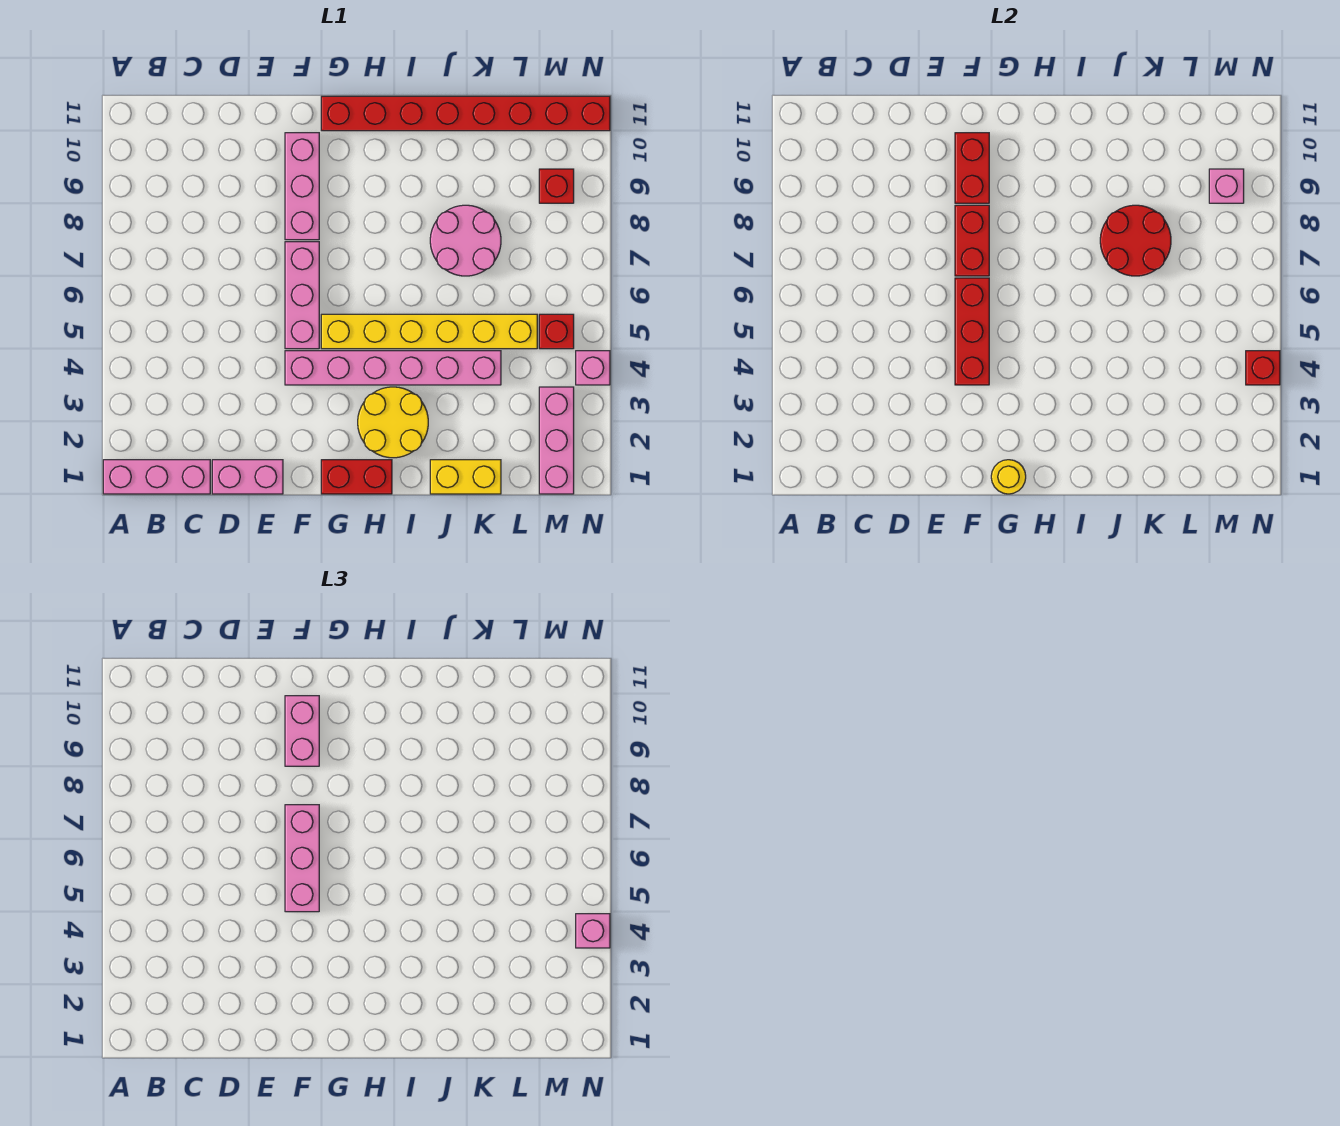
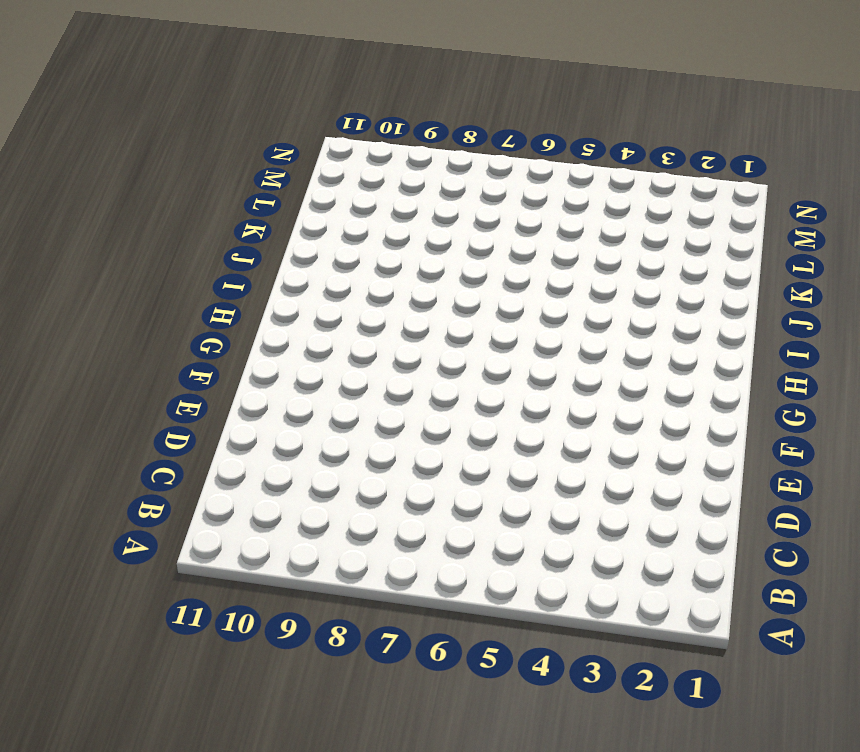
none -> pink brick A1:C1 level 1
none -> pink brick D1:E1 level 1
none -> pink brick F4:K4 level 1

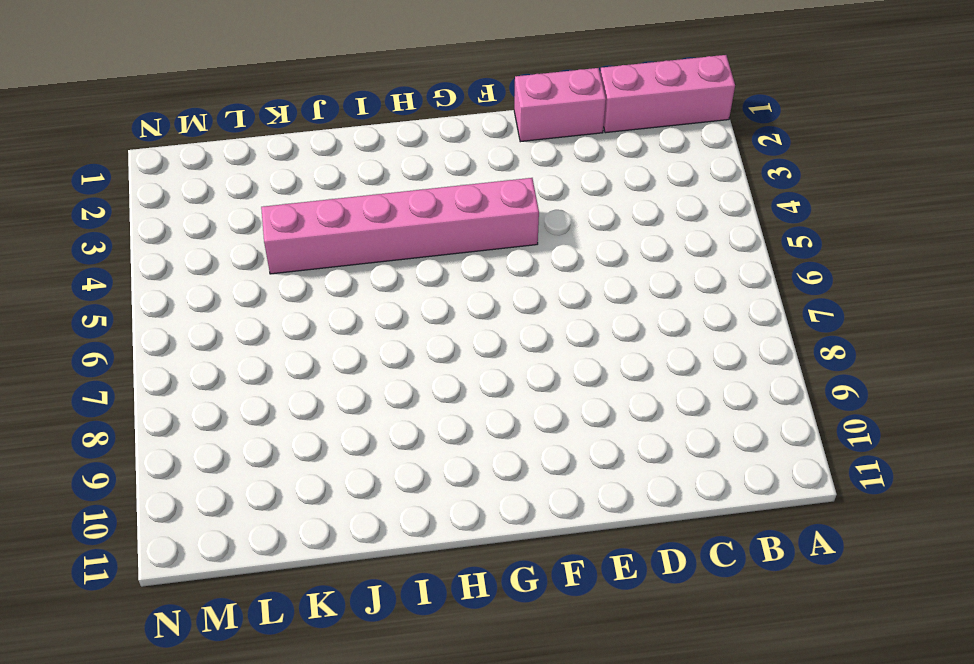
none -> pink brick F5:F7 level 1
none -> pink brick F8:F10 level 1
none -> red brick G1:H1 level 1

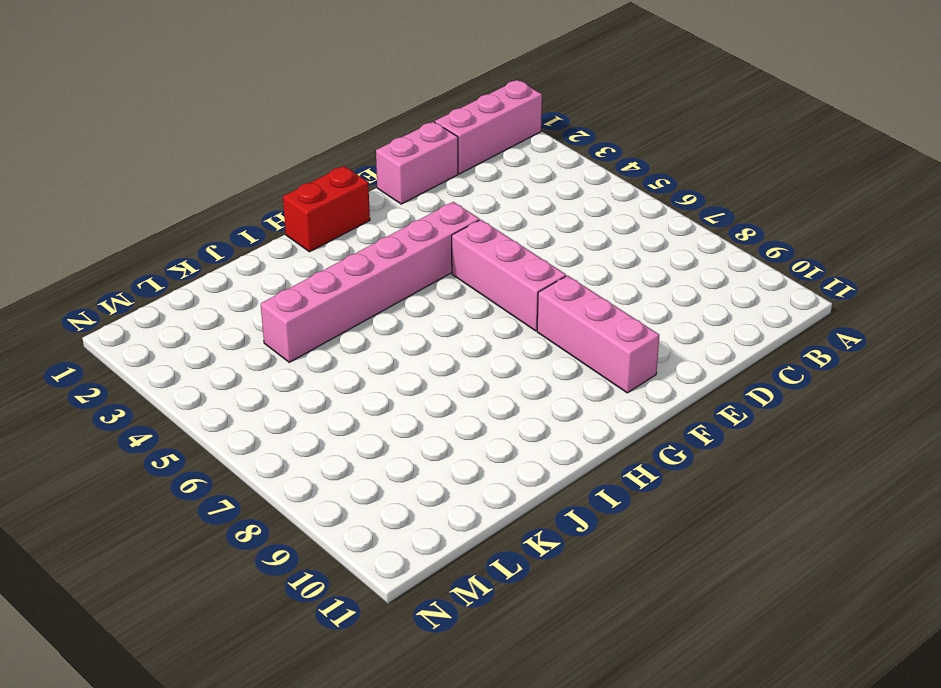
none -> yellow brick G5:L5 level 1
none -> red brick G11:N11 level 1
none -> yellow round brick H2:I3 level 1

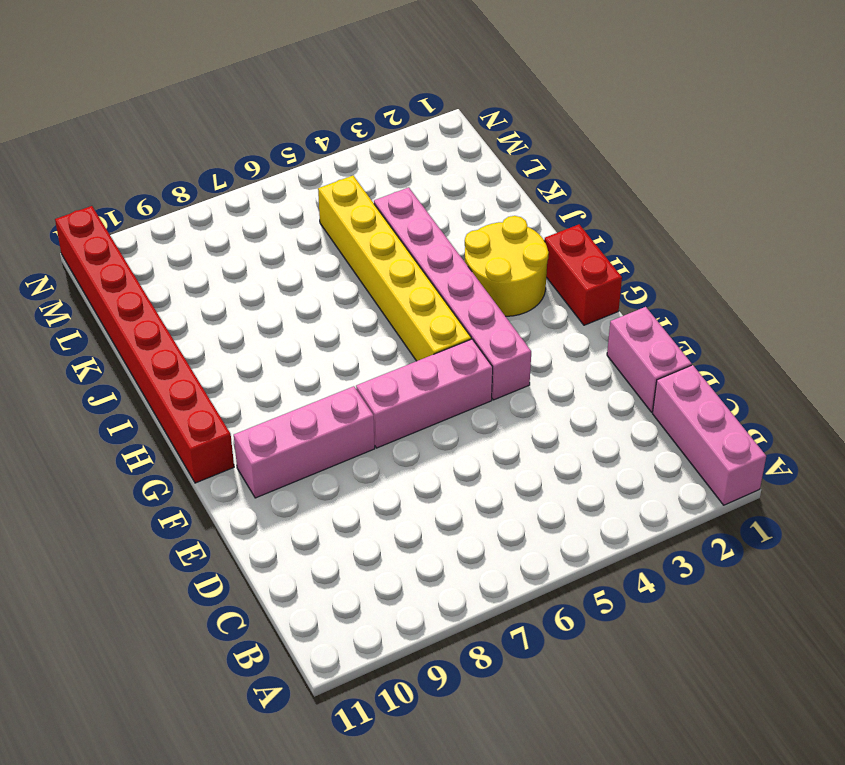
none -> yellow brick J1:K1 level 1
none -> pink round brick J7:K8 level 1
none -> pink brick M1:M3 level 1

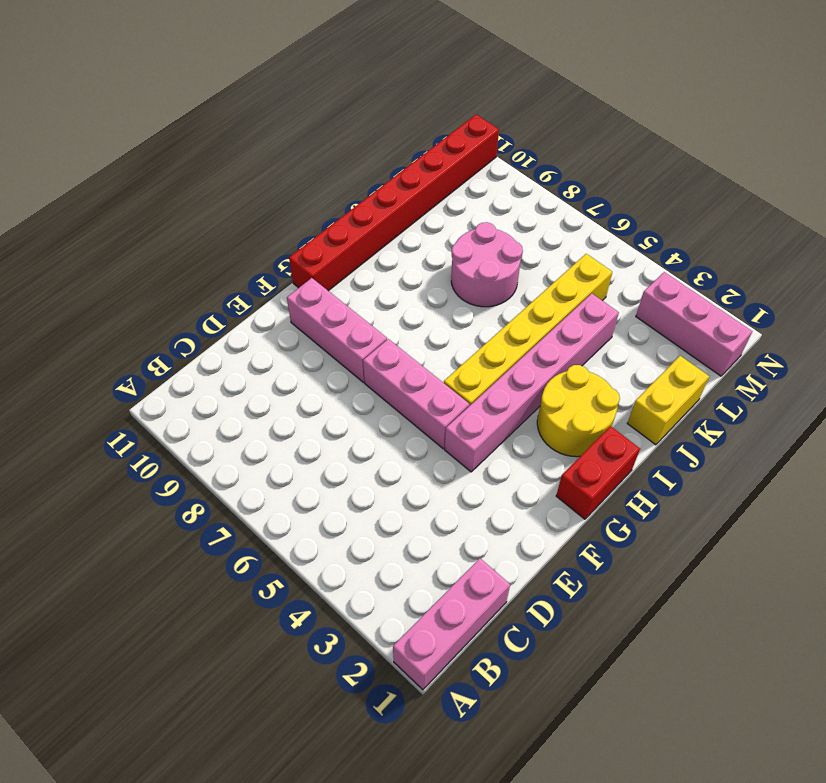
none -> pink brick D1:E1 level 1
none -> red brick M5 level 1
none -> red brick M9 level 1

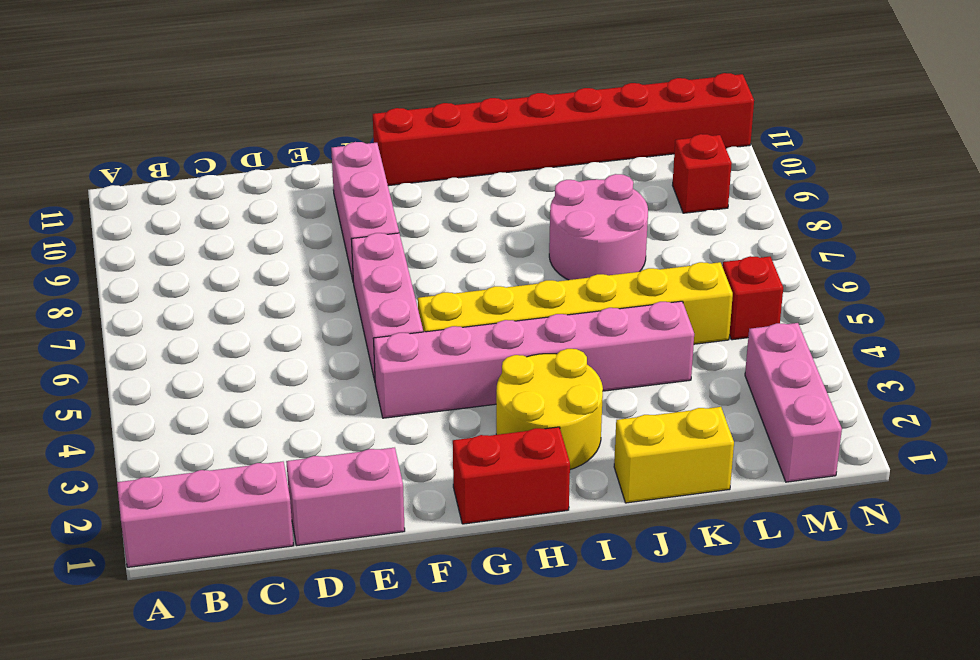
none -> pink brick N4 level 1
none -> red brick F4:F6 level 2
none -> red brick F7:F8 level 2

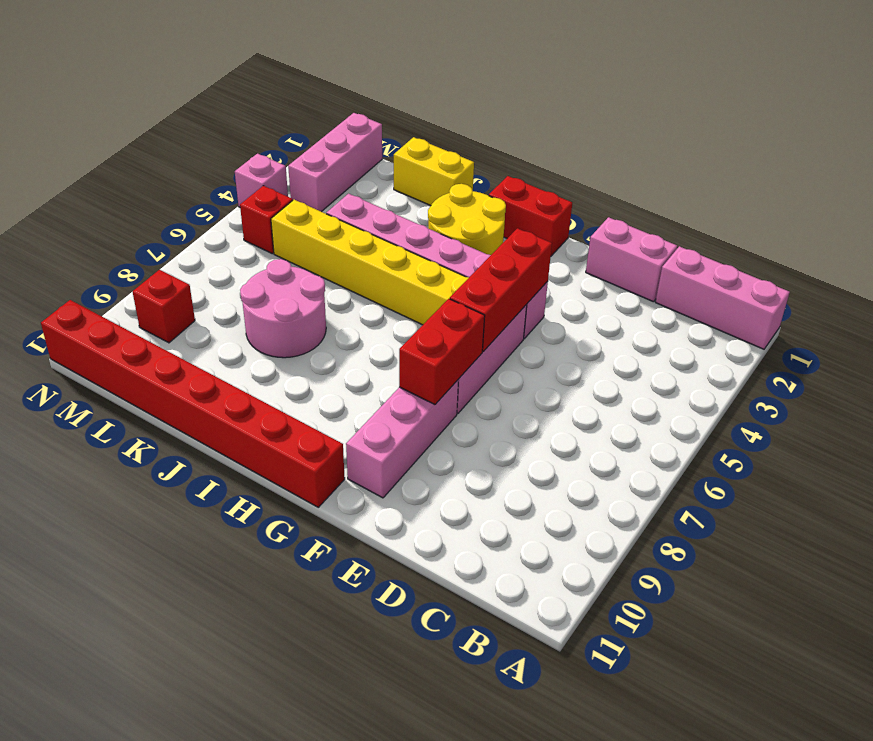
none -> red brick F9:F10 level 2
none -> yellow round brick G1 level 2
none -> red round brick J7:K8 level 2

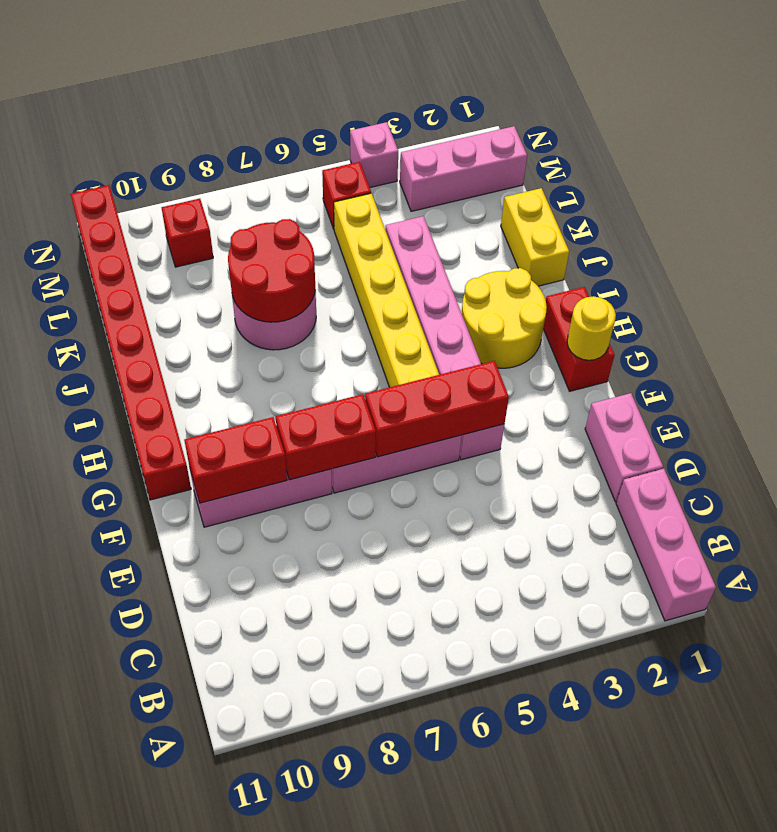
none -> pink brick M9 level 2
none -> red brick N4 level 2
none -> pink brick F5:F7 level 3

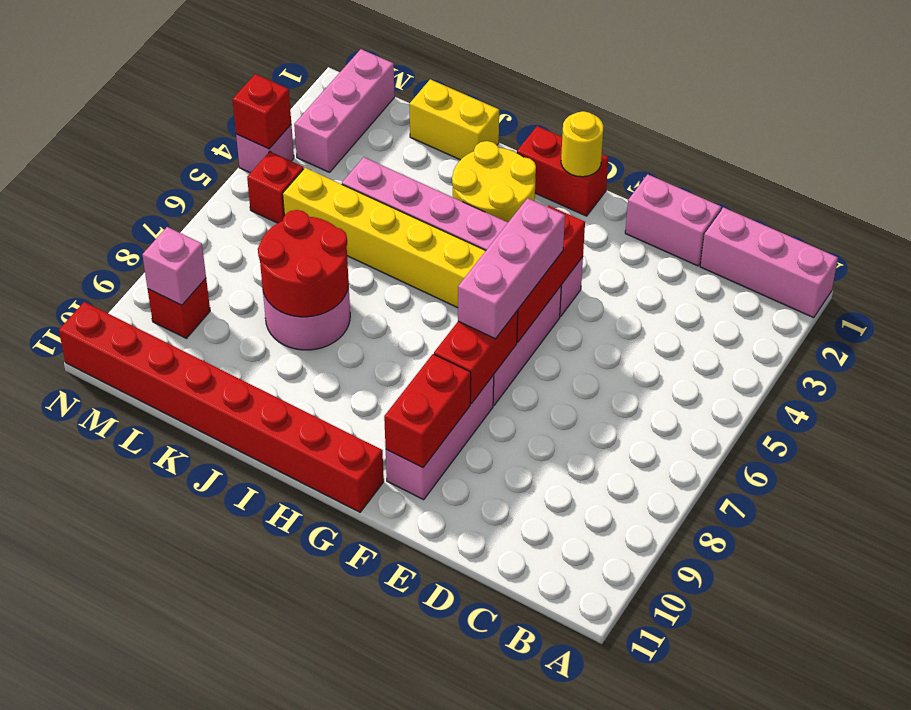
none -> pink brick F9:F10 level 3
none -> pink brick N4 level 3

